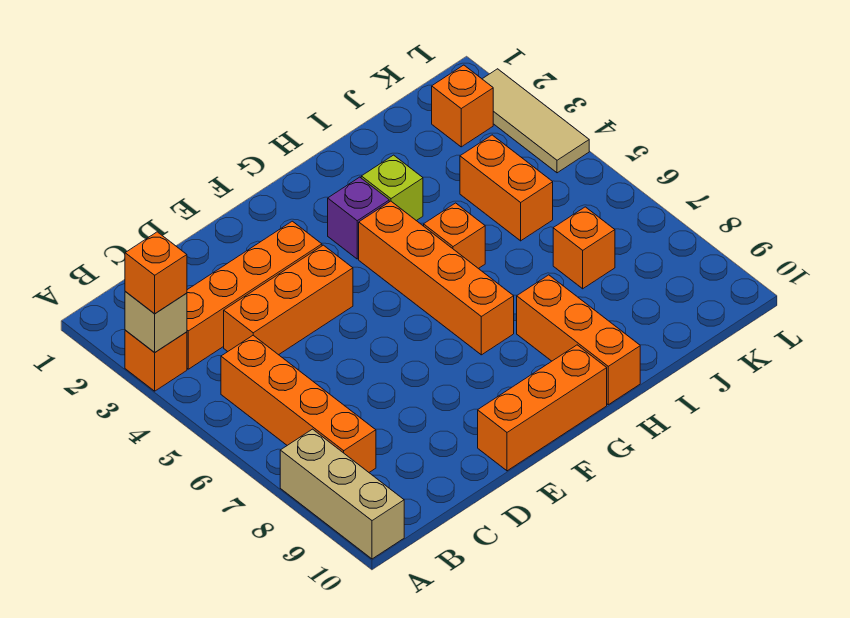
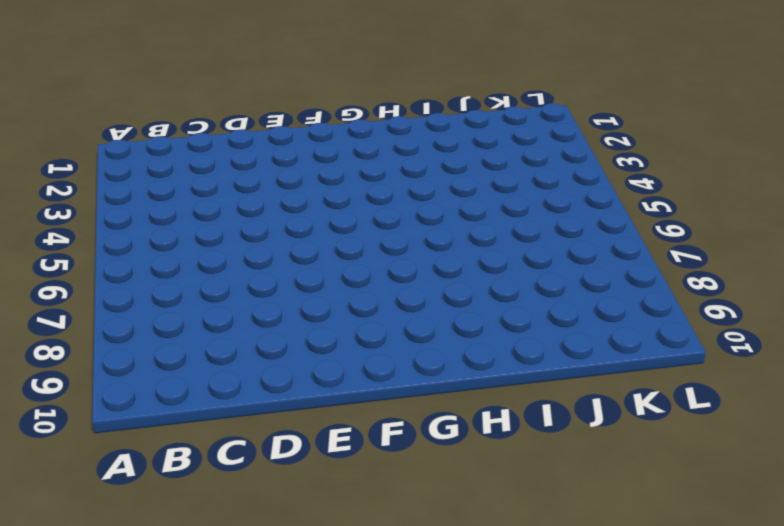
none -> orange brick A3 level 1
none -> tan brick A8:A10 level 1
none -> orange brick B3:E3 level 1

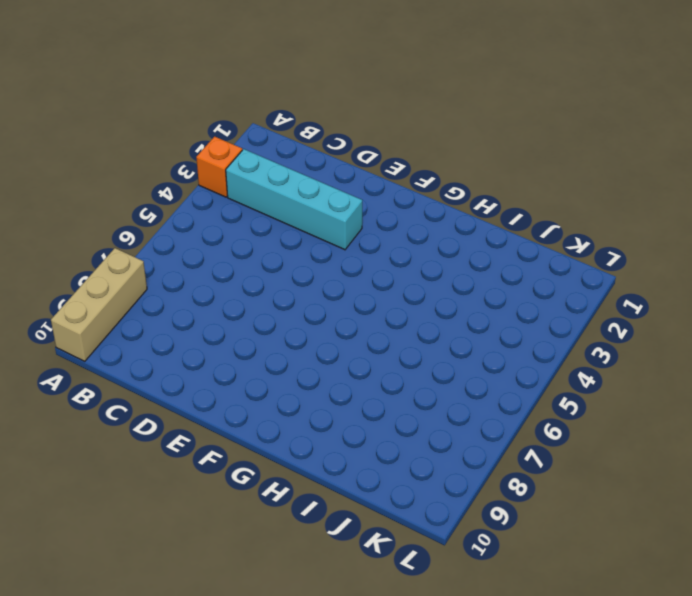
cyan brick B3:E3 level 1 -> orange brick B3:E3 level 1
none -> orange brick B5:B8 level 1
none -> orange brick C4:E4 level 1
none -> orange brick E10:G10 level 1

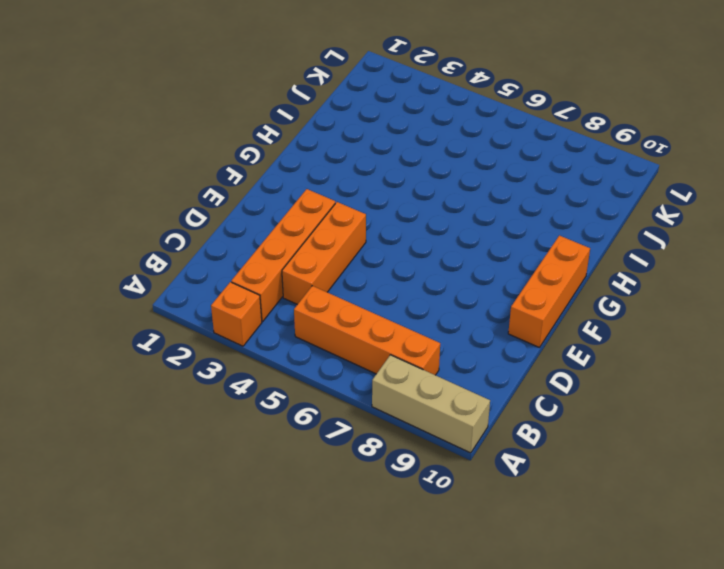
none -> purple brick G3 level 1
none -> orange brick G4:G7 level 1
none -> lime brick H3 level 1

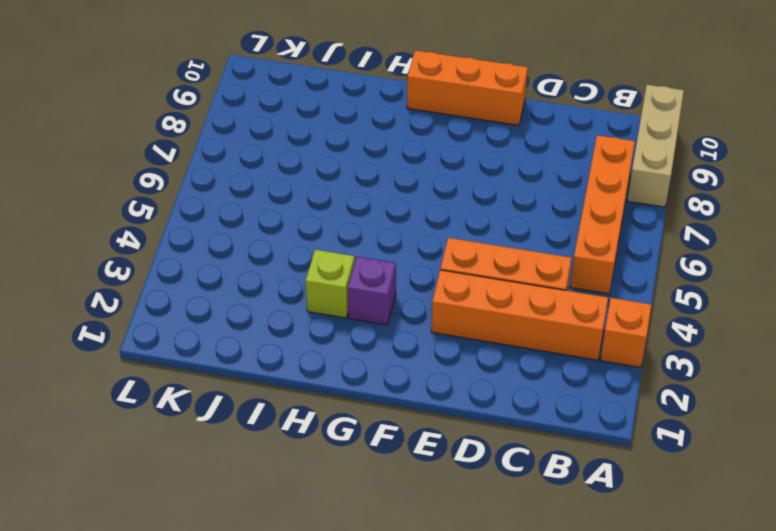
none -> orange brick G4:G7 level 1
none -> orange brick H5 level 1
none -> orange brick H8:H10 level 1

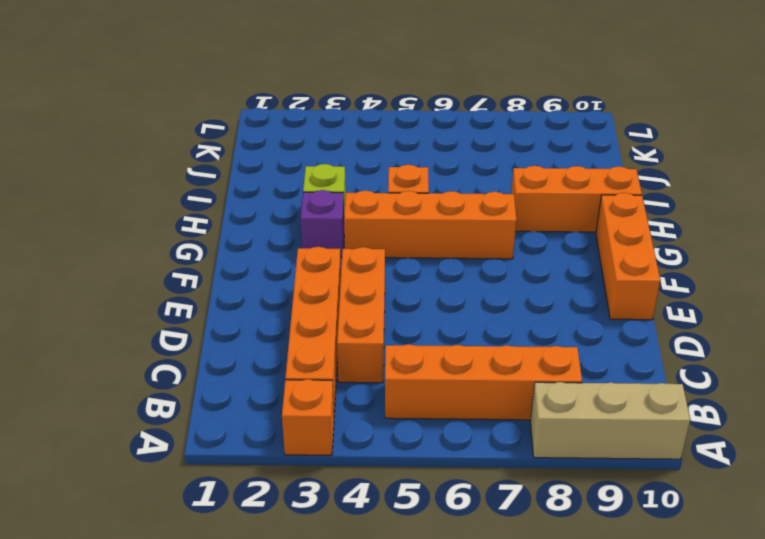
none -> orange brick J4:J5 level 1
none -> orange brick J7 level 1
none -> orange brick K2 level 1

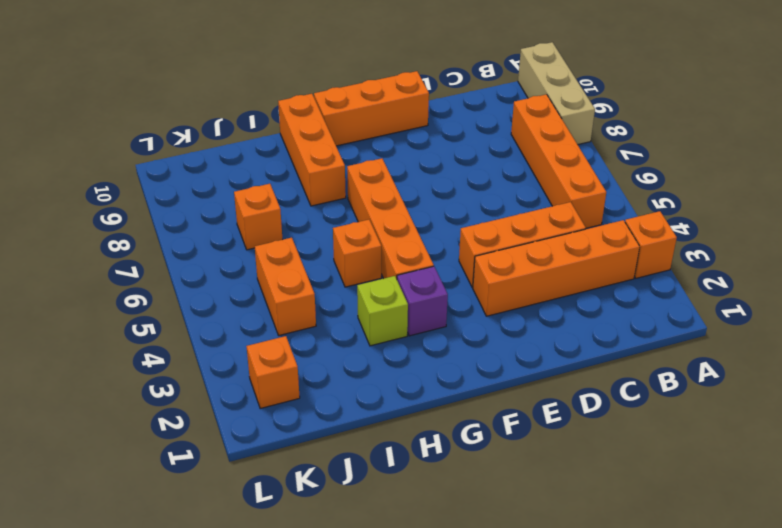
none -> tan tile L2:L4 level 1
none -> tan brick A3 level 2
none -> orange brick A3 level 3

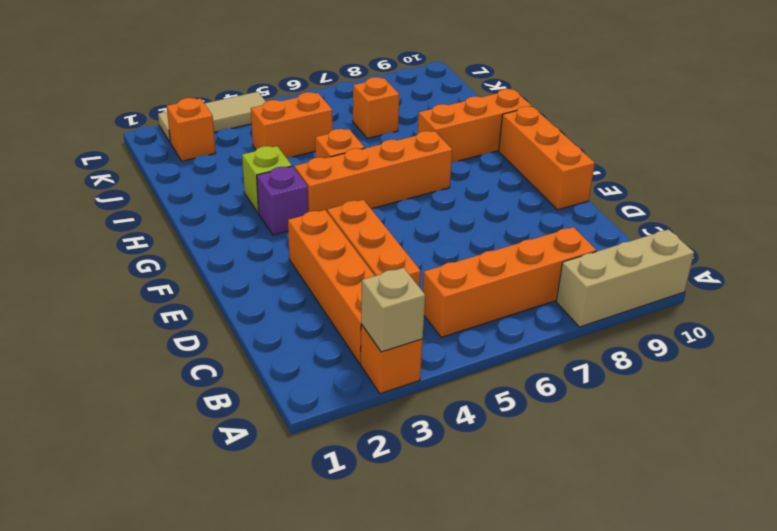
none -> orange brick A3 level 3

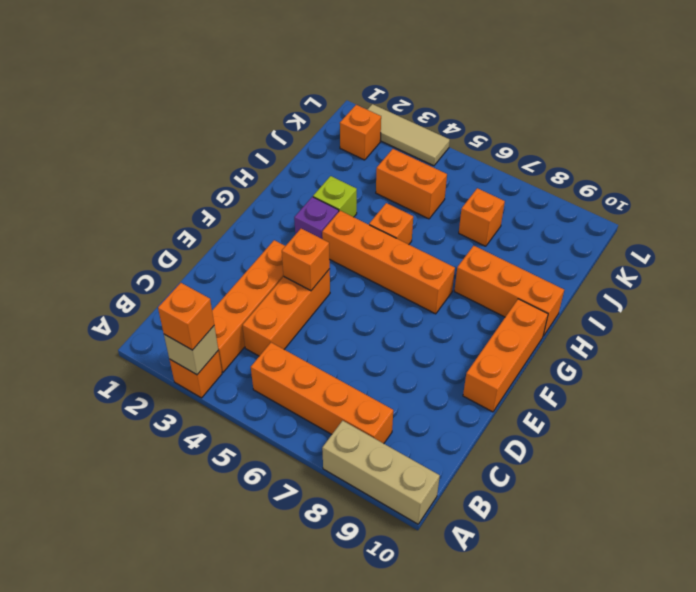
orange brick E4 level 2 -> none

